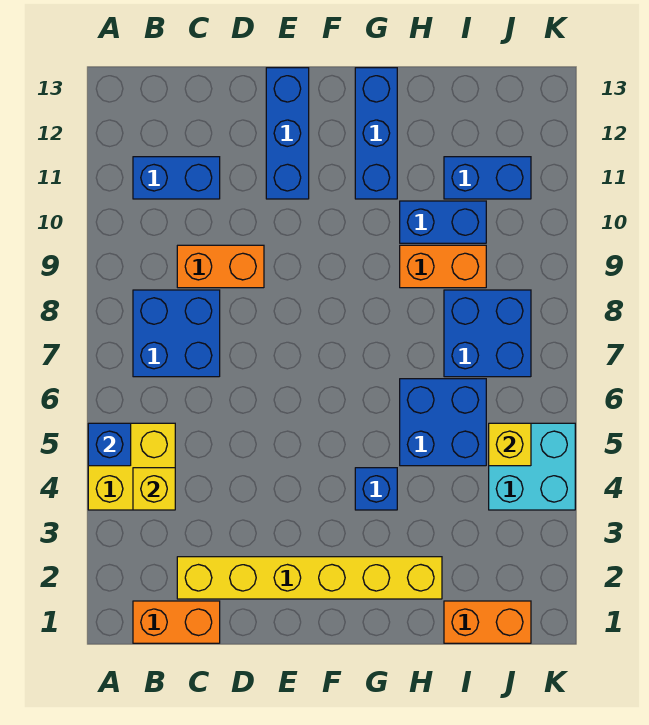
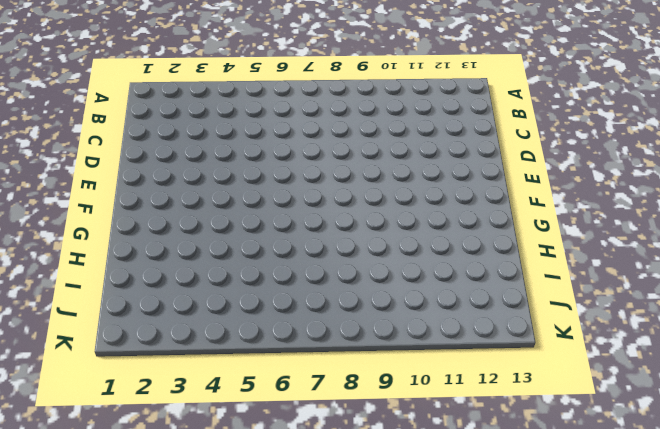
none -> yellow brick A4:B5 level 1
none -> orange brick B1:C1 level 1
none -> blue brick B7:C8 level 1

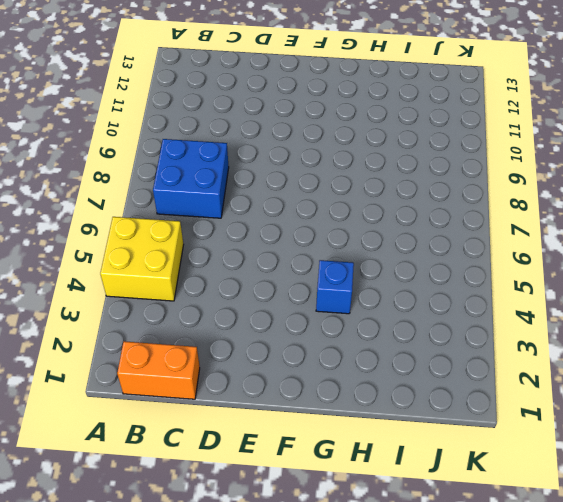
none -> blue brick B11:C11 level 1
none -> yellow brick C2:H2 level 1
none -> orange brick C9:D9 level 1

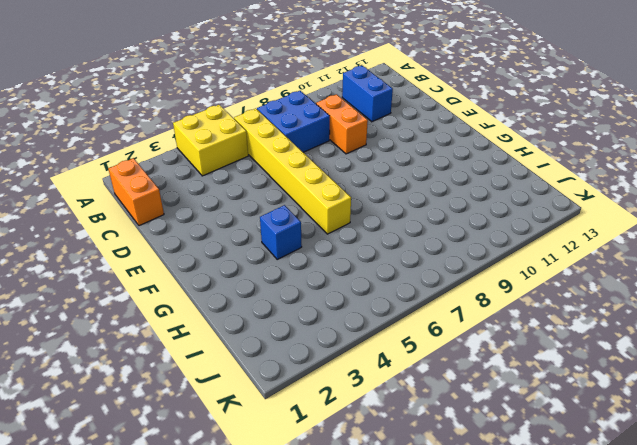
yellow brick B6:G6 level 1 -> yellow brick C2:H2 level 1
none -> blue brick E11:E13 level 1
none -> blue brick G11:G13 level 1
none -> blue brick H5:I6 level 1

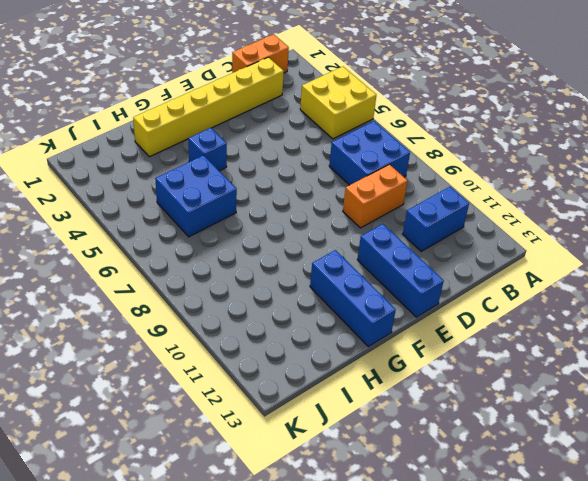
none -> orange brick H9:I9 level 1
none -> blue brick H10:I10 level 1
none -> orange brick I1:J1 level 1

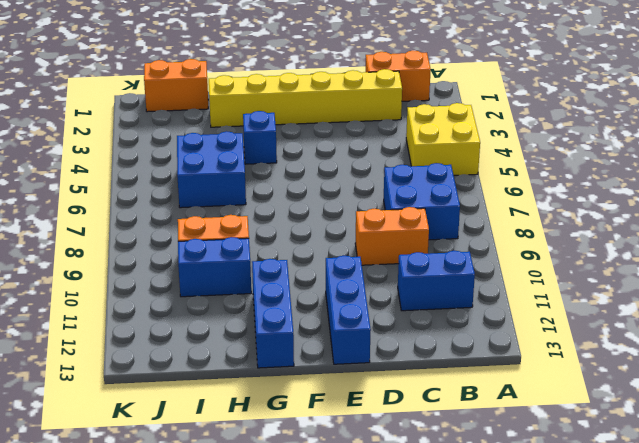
none -> blue brick I7:J8 level 1
none -> blue brick I11:J11 level 1
none -> cyan brick J4:K5 level 1

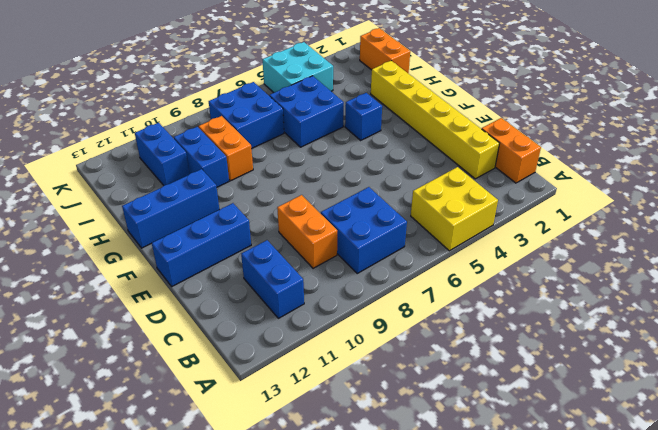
none -> blue brick A5 level 2
none -> yellow brick B4 level 2
none -> yellow brick J5 level 2

